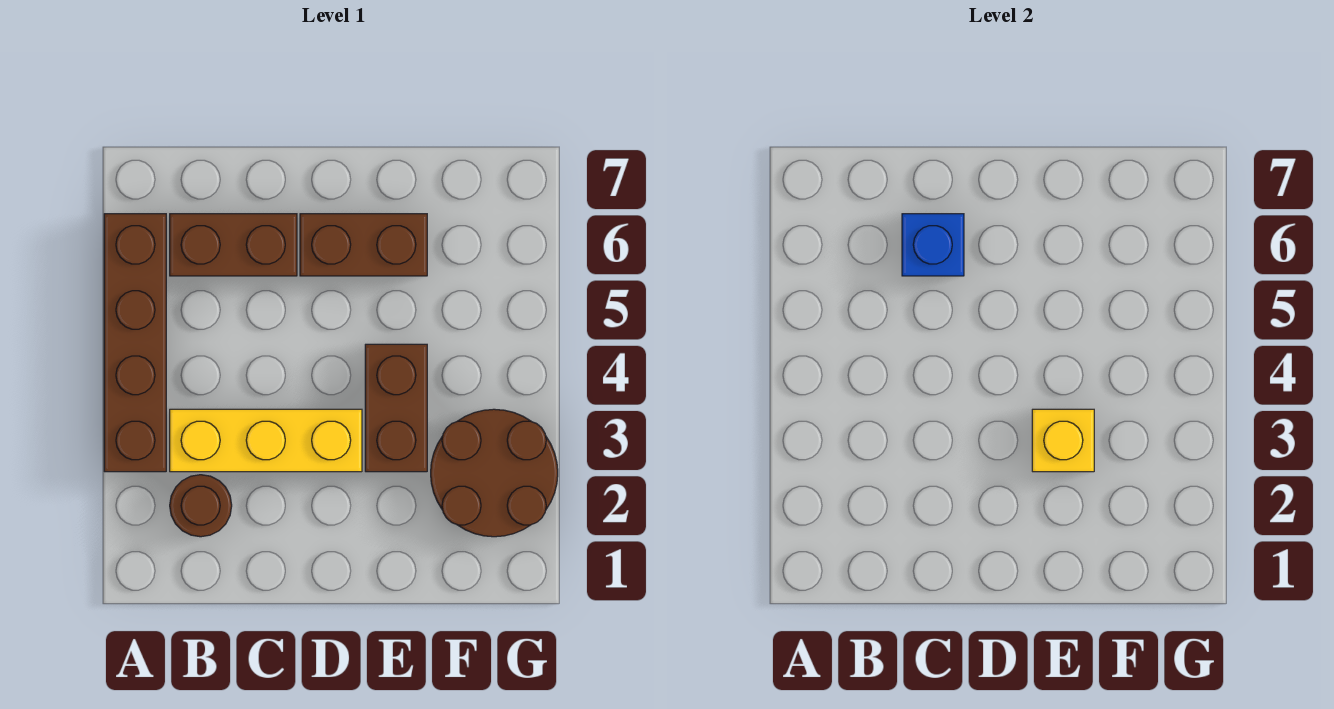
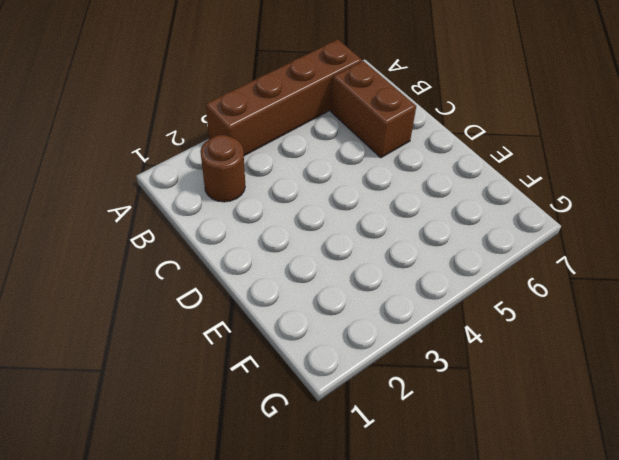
none -> yellow brick B3:D3 level 1
none -> brown brick D6:E6 level 1

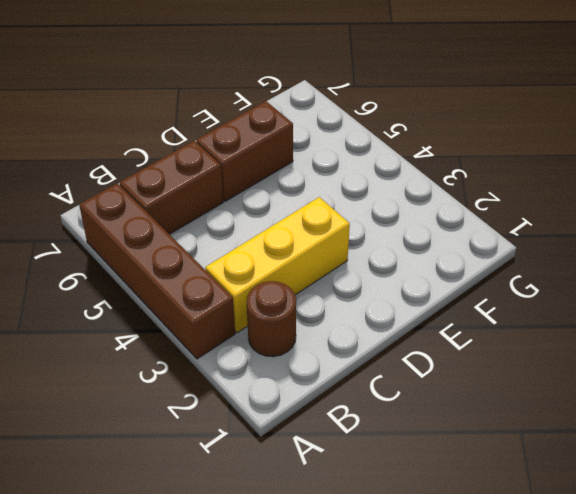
none -> brown brick E3:E4 level 1
none -> brown round brick F2:G3 level 1

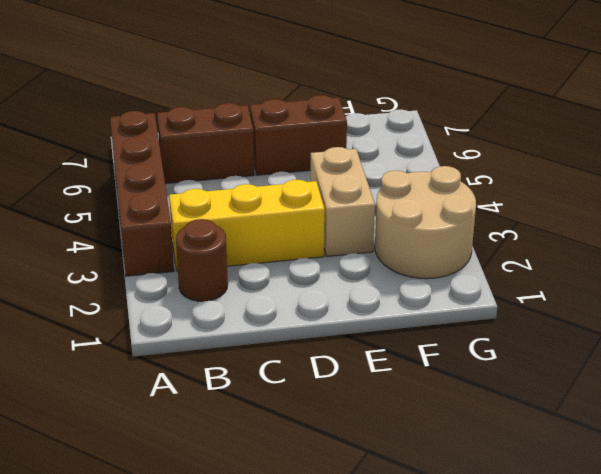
tan brick E3:E4 level 1 -> brown brick E3:E4 level 1
tan round brick F2:G3 level 1 -> brown round brick F2:G3 level 1
none -> blue brick C6 level 2
none -> yellow brick E3 level 2

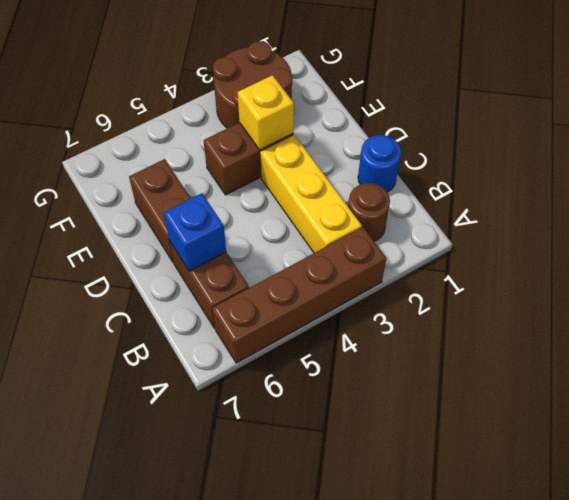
blue round brick C1 level 1 -> none

